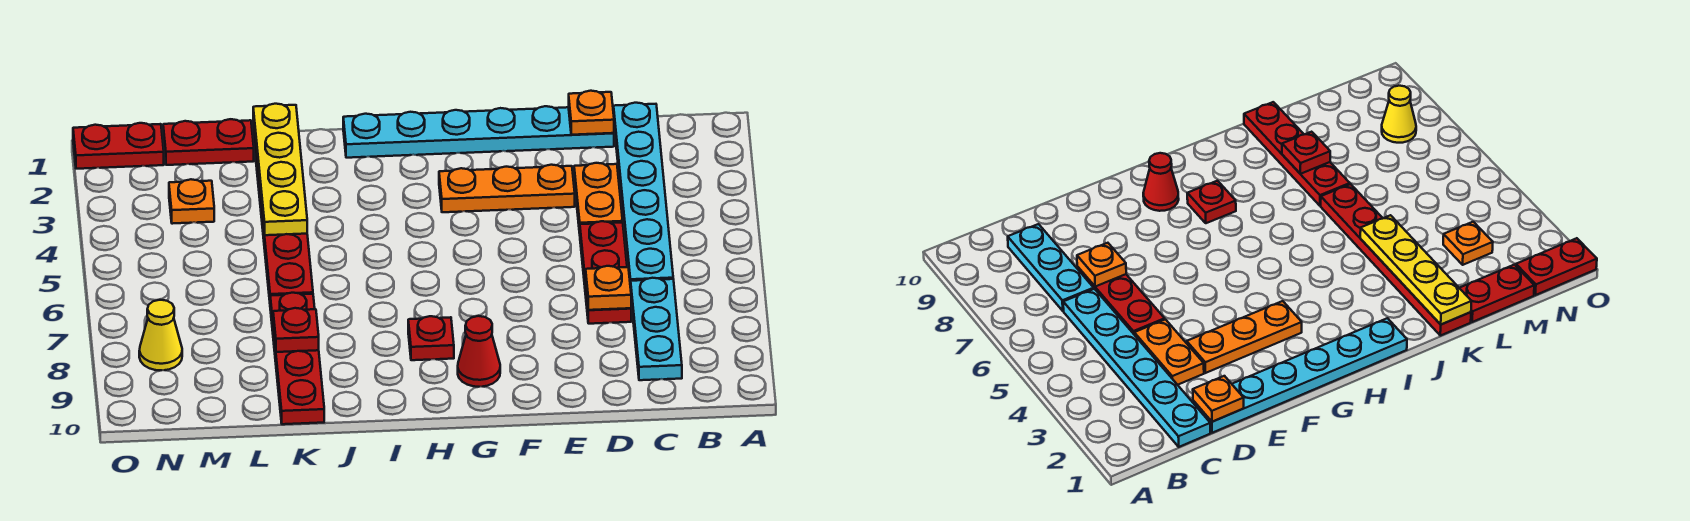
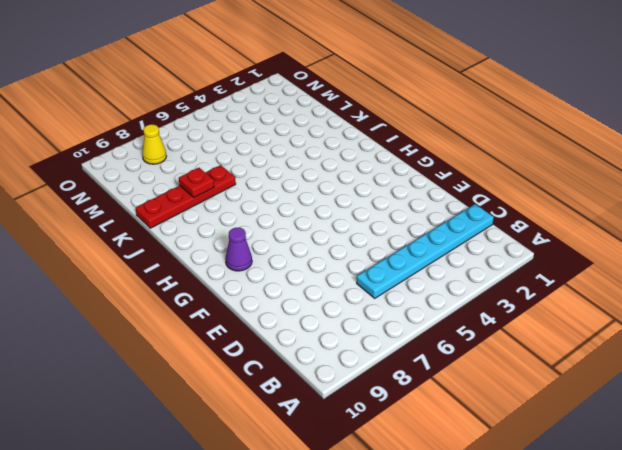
purple cone G9 level 1 -> red cone G9 level 1
none -> cyan plate C7:C9 level 1
none -> cyan plate D1:I1 level 1
none -> orange plate D3:D4 level 1

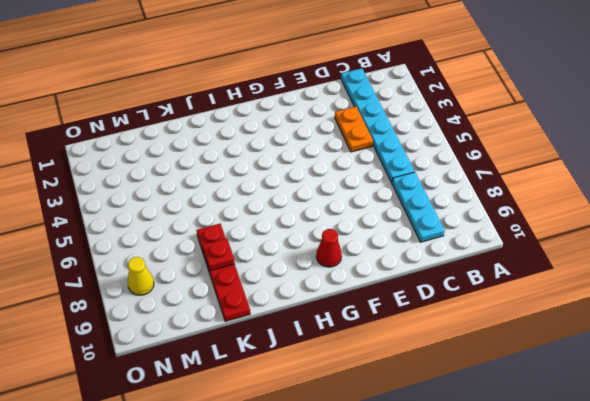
none -> cyan plate D1:I1 level 1
none -> red plate D5:D7 level 1
none -> orange plate E3:G3 level 1

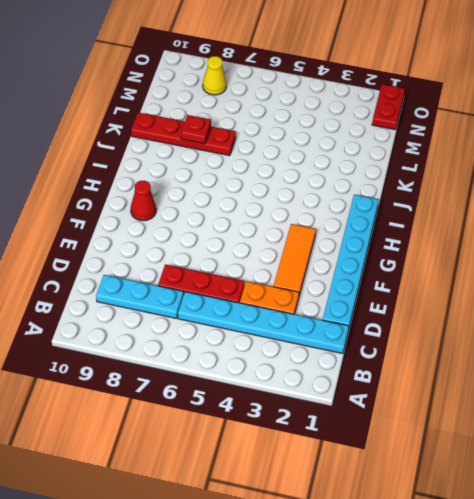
orange tile E3:G3 level 1 -> orange plate E3:G3 level 1
none -> red plate H8 level 1
none -> red plate K1:K6 level 1
none -> red plate L1:M1 level 1

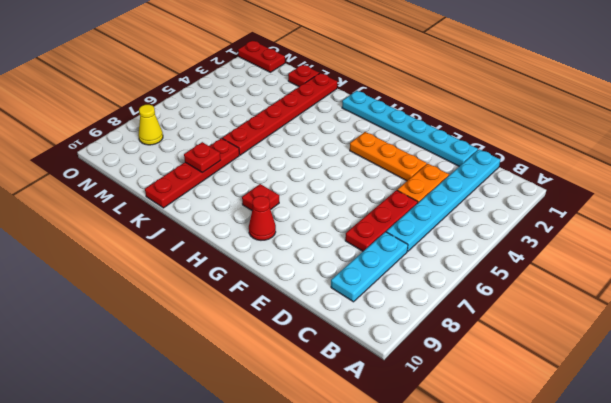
red plate L1 level 1 -> red plate L1:M1 level 1
none -> orange plate M3 level 1
none -> orange plate D1 level 2
none -> orange plate D7 level 2

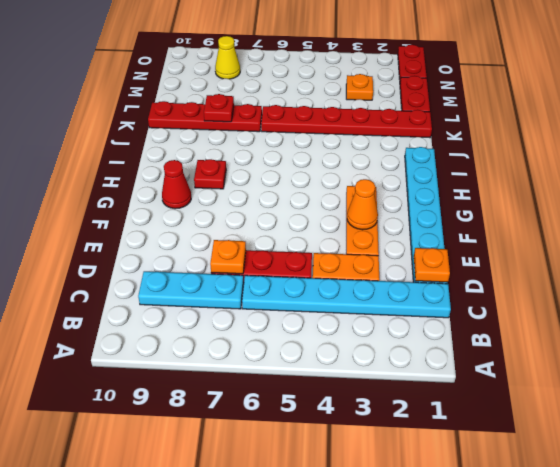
orange cone F3 level 2 -> none
none -> yellow plate K1:K4 level 2

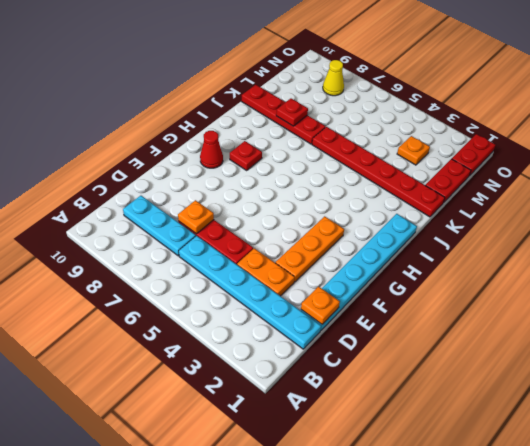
none -> yellow plate K1:K4 level 2

